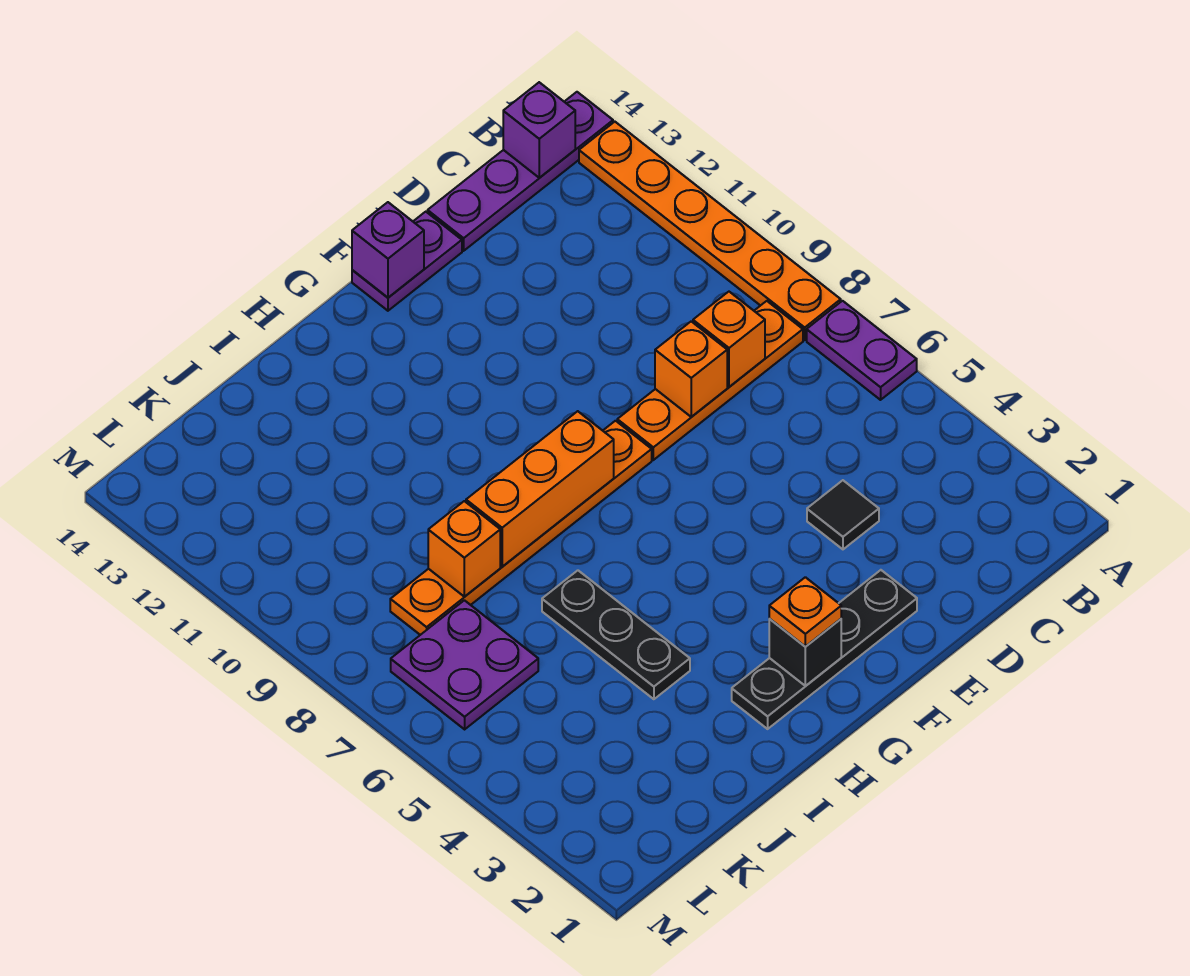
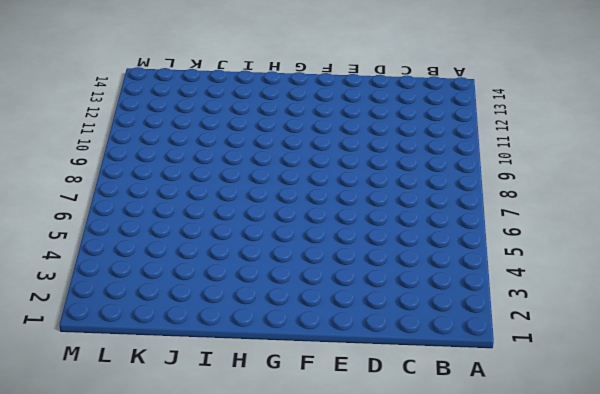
none -> purple plate A6:A7 level 1
none -> orange plate A8:A13 level 1
none -> purple plate A14:D14 level 1

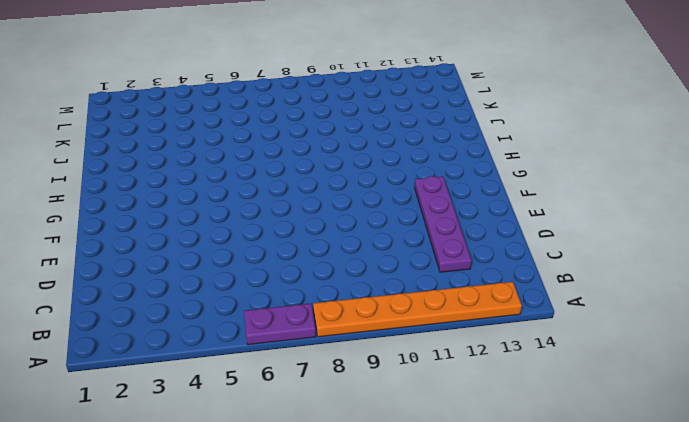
purple plate C12:F12 level 1 -> purple plate A14:D14 level 1
none -> orange plate B8:E8 level 1
none -> black tile D4 level 1
none -> black plate E2:H2 level 1

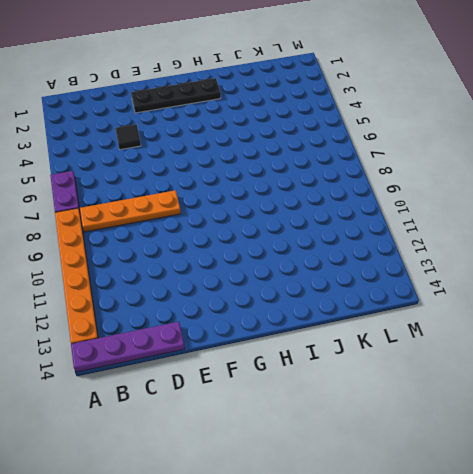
none -> purple plate E14:F14 level 1
none -> orange plate F8:K8 level 1
none -> black plate I4:I6 level 1

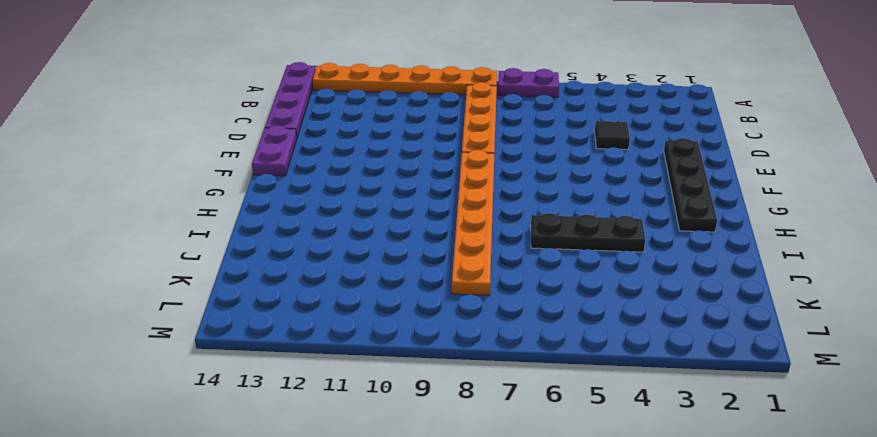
none -> purple plate K6:L7 level 1
none -> purple brick B14 level 2
none -> orange brick C8 level 2

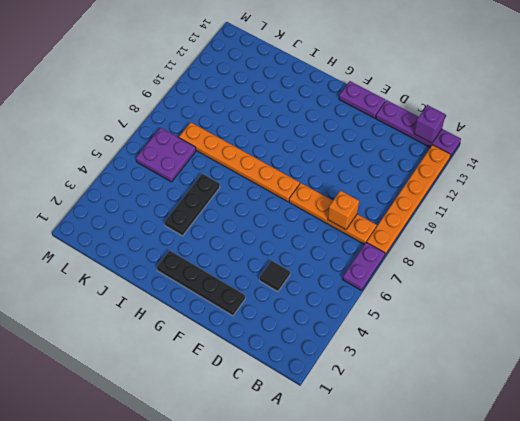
none -> orange brick D8 level 2
none -> purple brick F14 level 2
none -> black brick G2 level 2

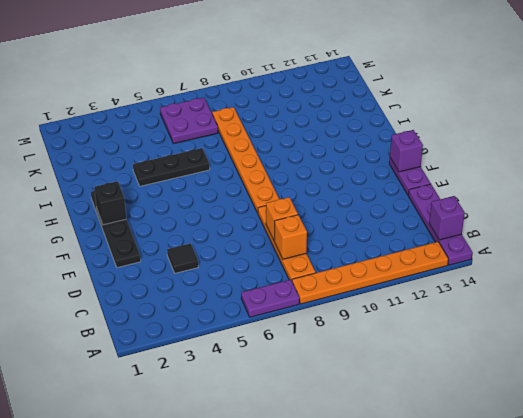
none -> orange brick G8:I8 level 2
none -> orange brick J8 level 2
none -> orange plate G2 level 3

